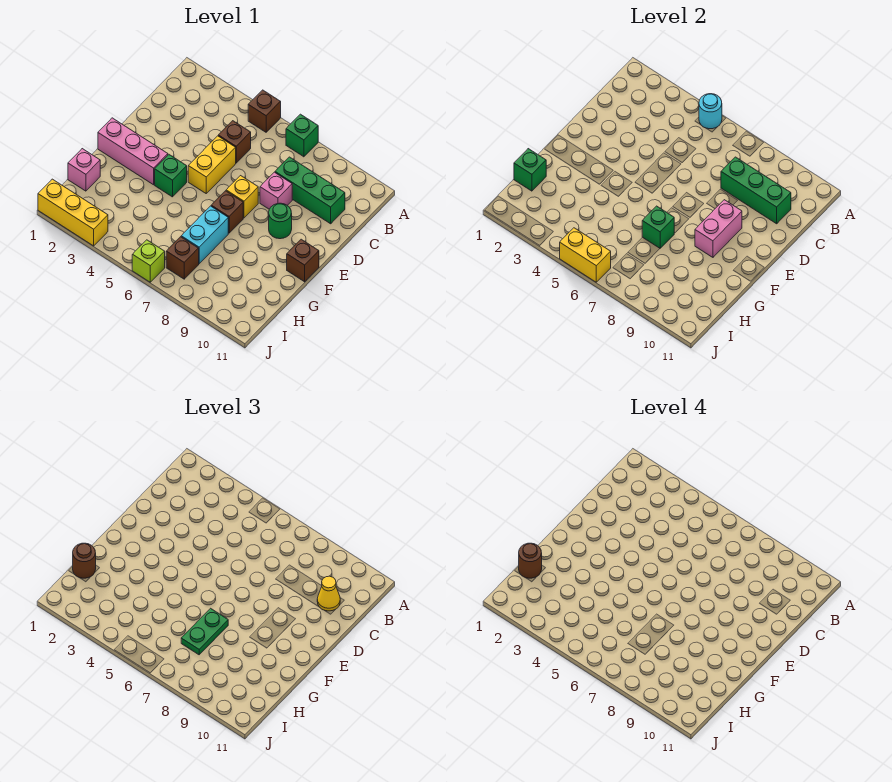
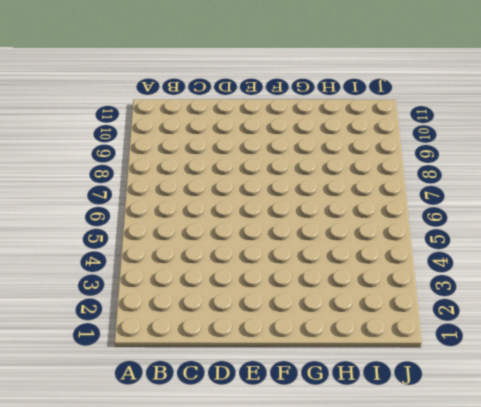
none -> brown brick A5 level 1
none -> green brick A7 level 1
none -> brown brick C5 level 1

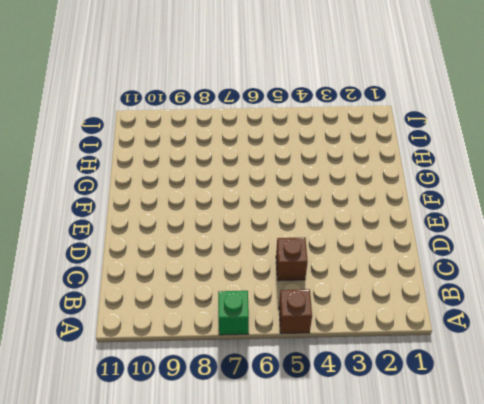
none -> green brick C8:C10 level 1
none -> yellow brick D5:E5 level 1
none -> pink brick D8 level 1

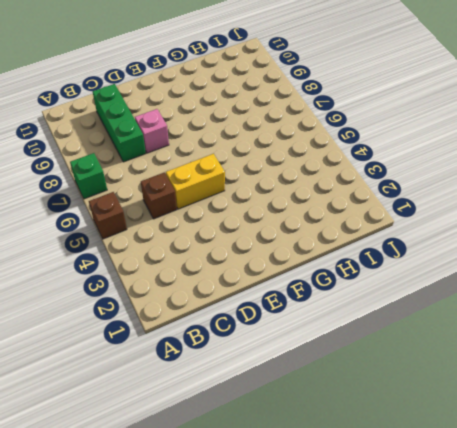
none -> yellow brick E7 level 1
none -> green round brick E9 level 1
none -> pink brick F1:F3 level 1

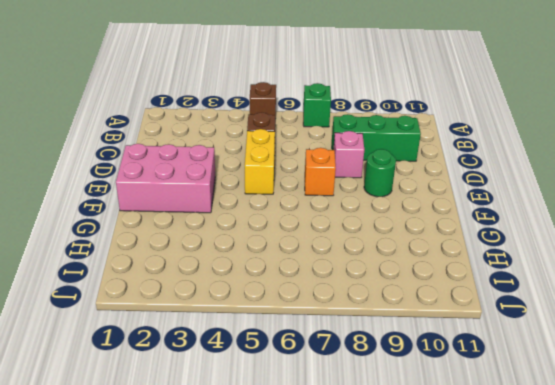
pink brick E1:F3 level 1 -> pink brick F1:F3 level 1
orange brick E7 level 1 -> yellow brick E7 level 1
none -> green brick F4 level 1
none -> brown brick F7 level 1
none -> brown brick F11 level 1

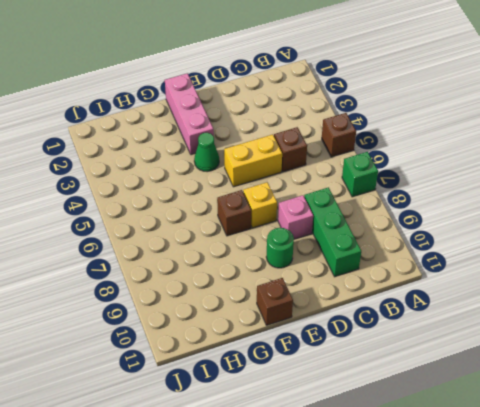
green cone F4 level 1 -> green brick F4 level 1
none -> cyan brick G7:H7 level 1
none -> pink brick H1 level 1
none -> brown brick I7 level 1

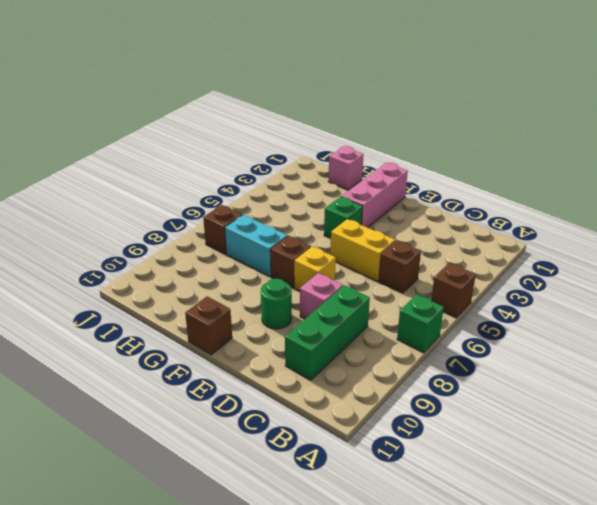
none -> yellow brick J1:J3 level 1
none -> lime brick J6 level 1
none -> cyan round brick A5 level 2

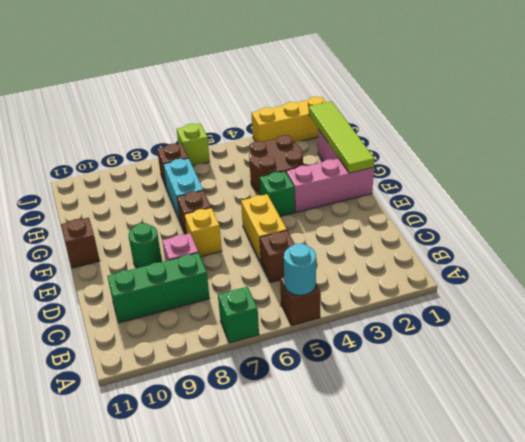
lime tile F1:I1 level 2 -> green brick H1 level 2
brown round brick G3:H4 level 1 -> none
none -> green brick C8:C10 level 2
none -> pink brick E9:F9 level 2
none -> green brick G7 level 2

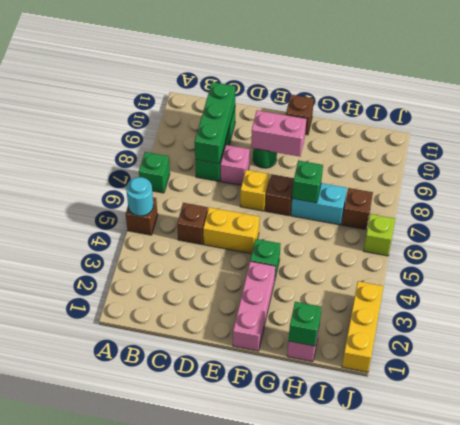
none -> yellow brick J5:J6 level 2
none -> yellow cone C10 level 3
none -> green plate G7:H7 level 3

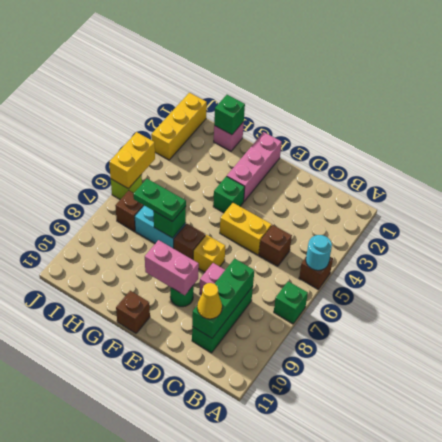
none -> brown round brick H1 level 3
none -> brown round brick H1 level 4

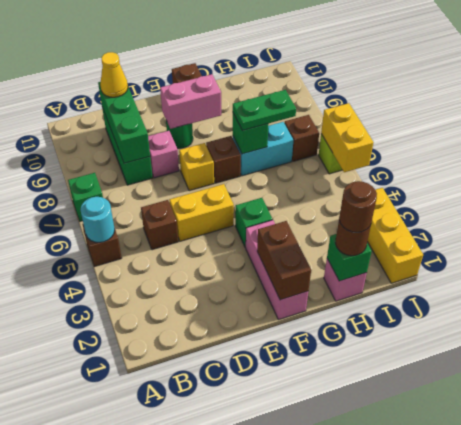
brown brick F1:F2 level 2 -> none

